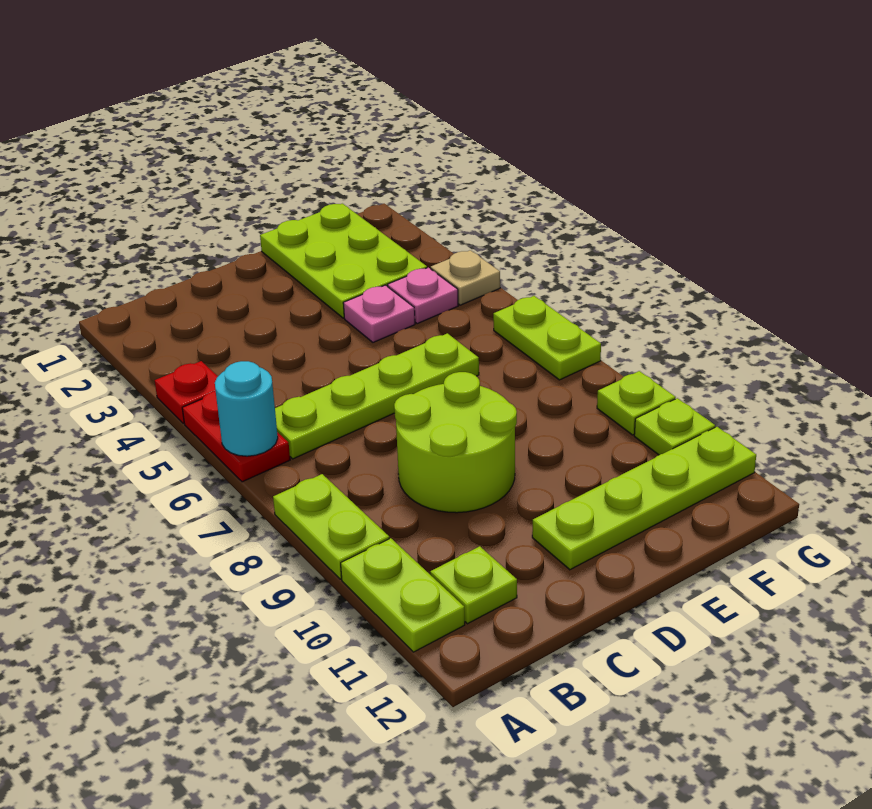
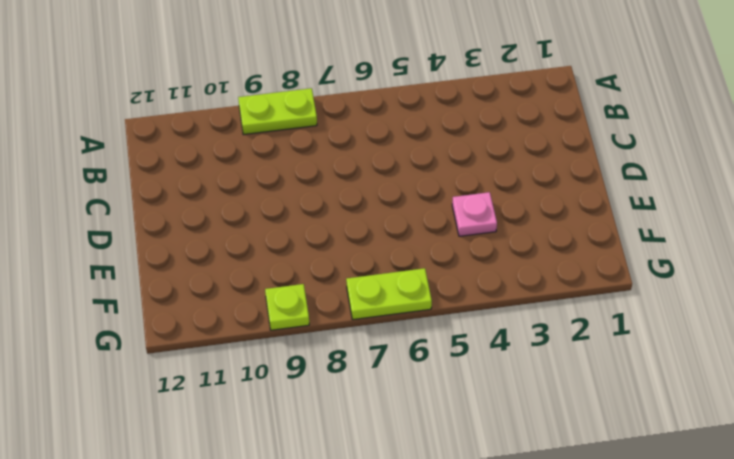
none -> red plate A4 level 1
none -> red plate A5:A6 level 1
none -> lime plate A10:A11 level 1

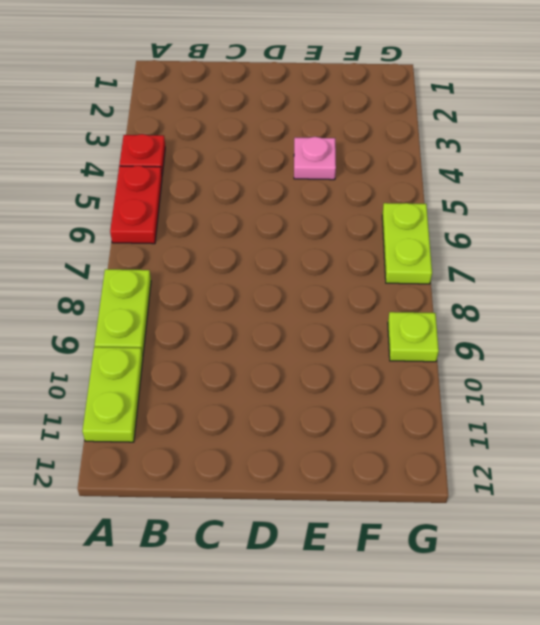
none -> lime plate B6:E6 level 1
none -> lime plate B11 level 1
none -> lime round brick C8:D9 level 1

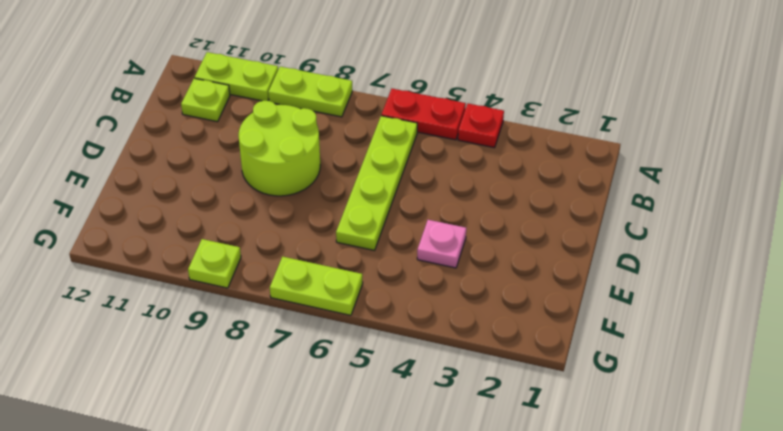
none -> lime plate D11:G11 level 1
none -> lime plate E1:F3 level 1
none -> pink plate F4 level 1

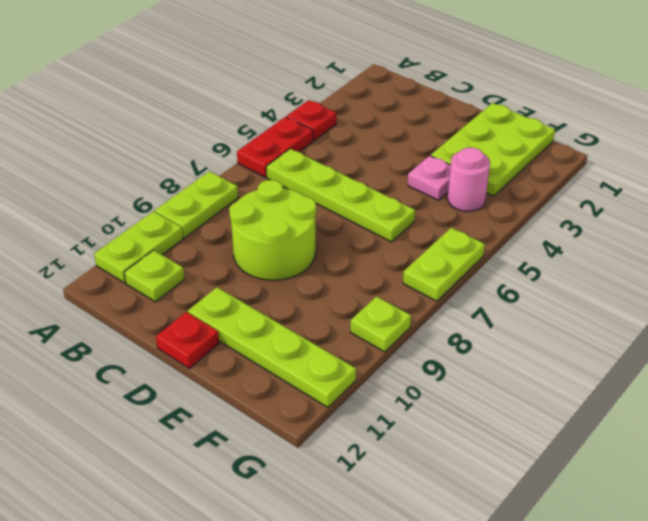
red plate D12 level 1 -> none
pink round brick F4 level 1 -> pink plate F4 level 1
none -> tan plate G4 level 1
none -> lime plate G10 level 1
none -> cyan round brick A6 level 2

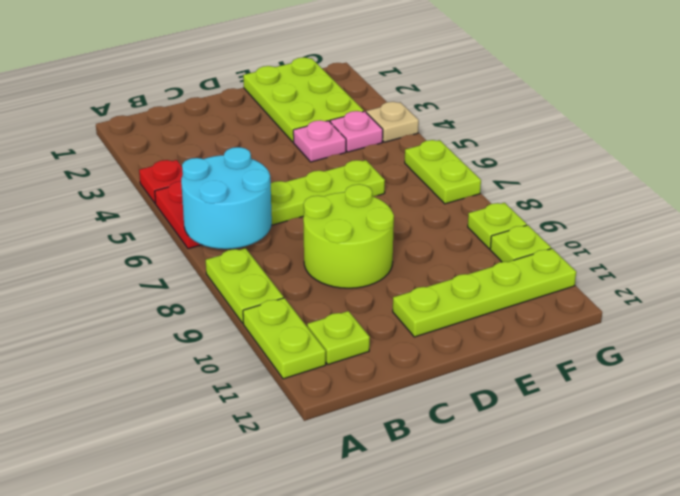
cyan round brick A6:B7 level 2 -> cyan round brick A6 level 2

